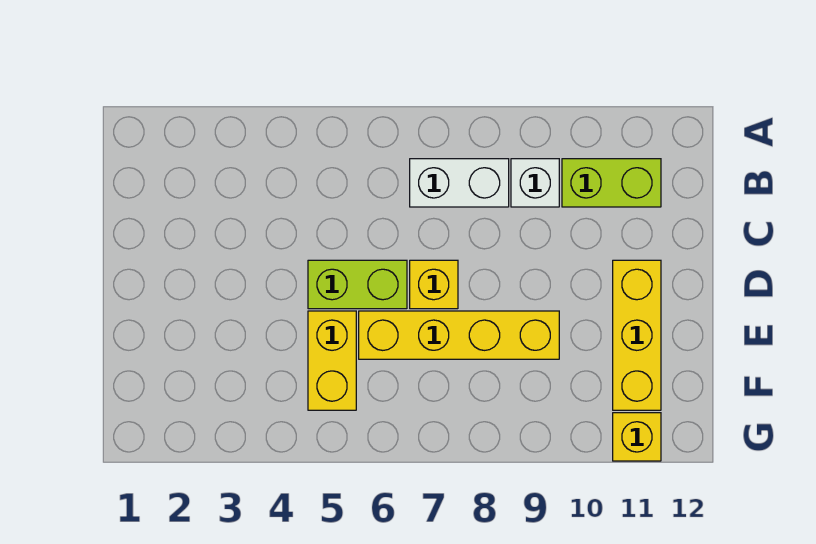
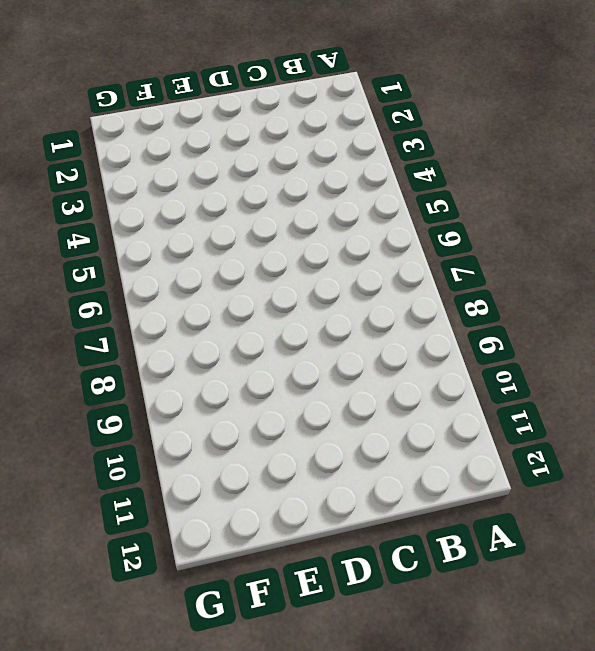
none -> white brick B7:B8 level 1
none -> white brick B9 level 1

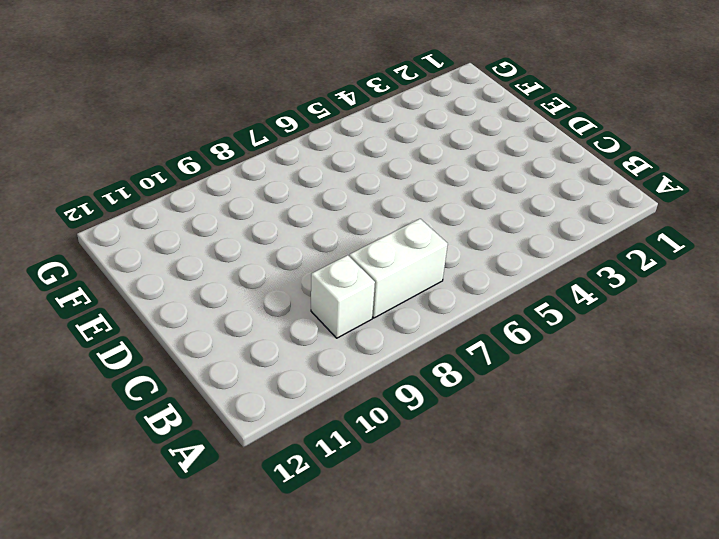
none -> lime brick B10:B11 level 1
none -> lime brick D5:D6 level 1

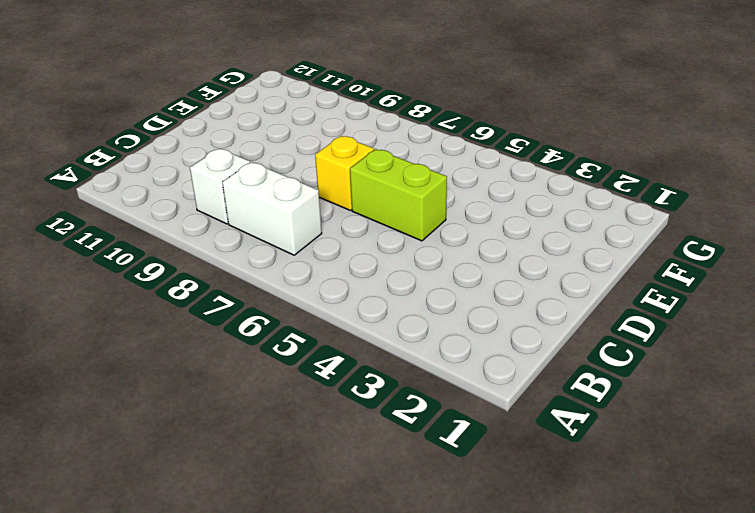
none -> lime brick B10:B11 level 1
none -> yellow brick D11:F11 level 1

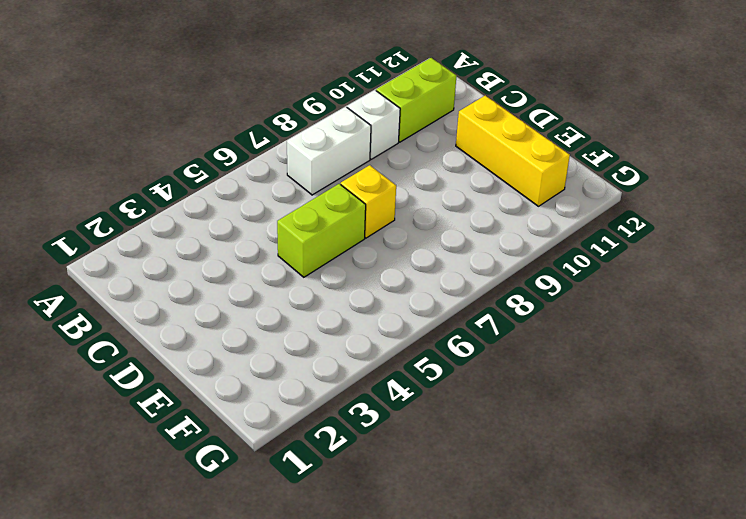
none -> yellow brick E5:F5 level 1
none -> yellow brick E6:E9 level 1

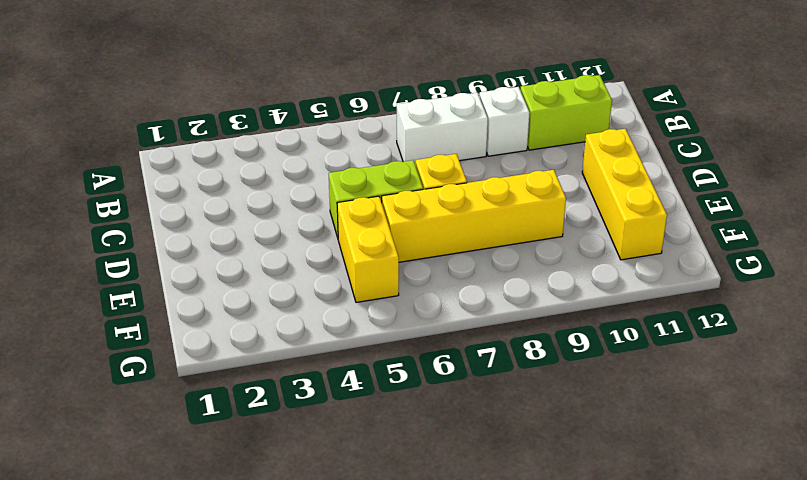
none -> yellow brick G11 level 1

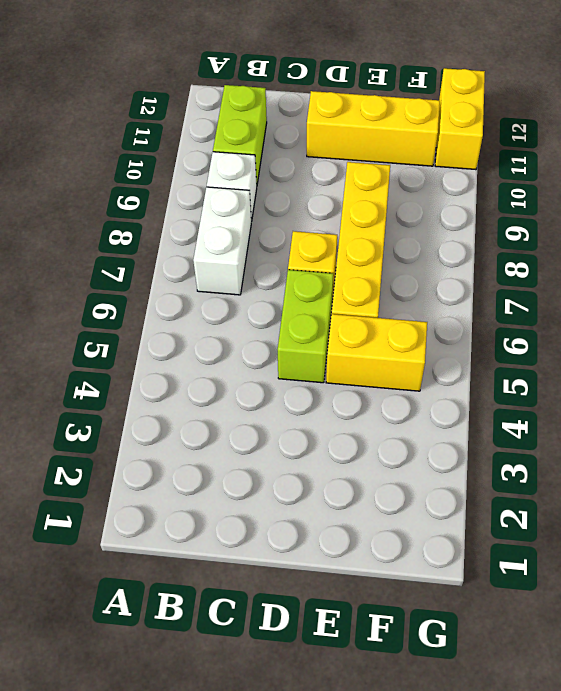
yellow brick G11:G12 level 1 -> yellow brick G11 level 1

